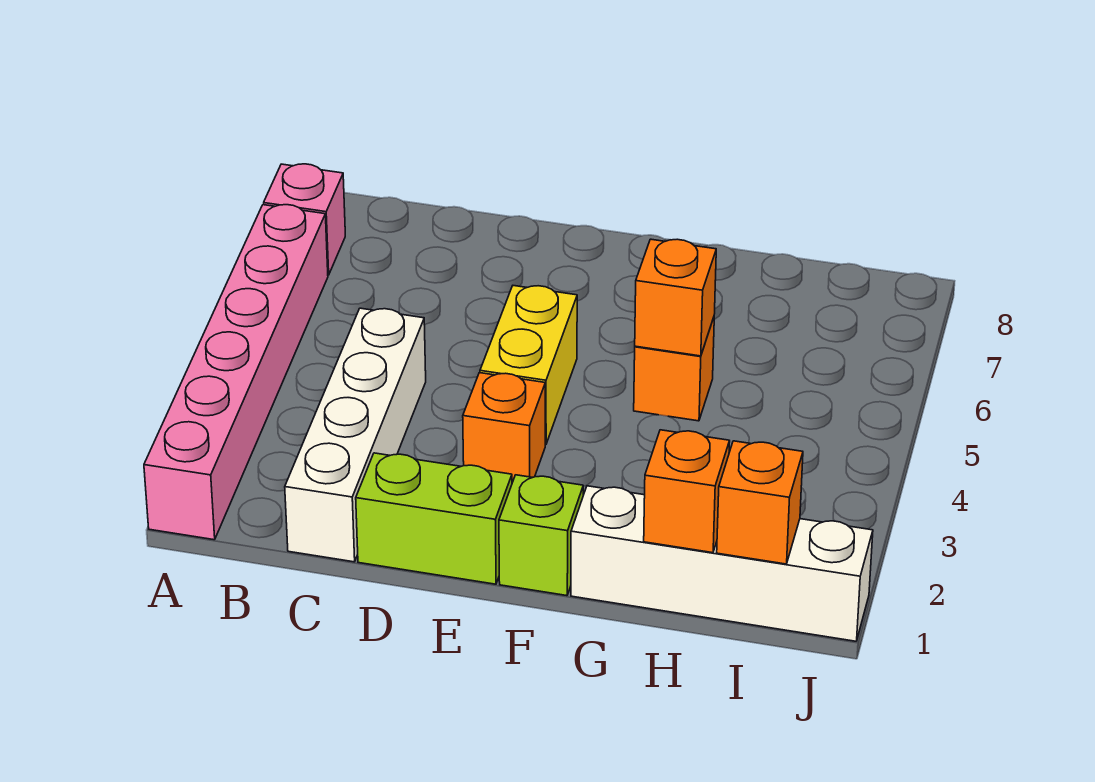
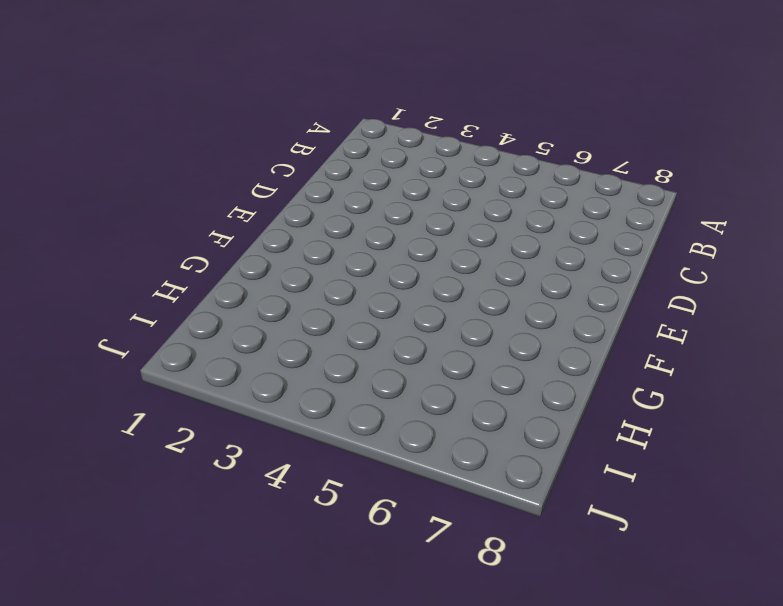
none -> pink brick A1:A6 level 1
none -> pink brick A7 level 1
none -> white brick C1:C4 level 1

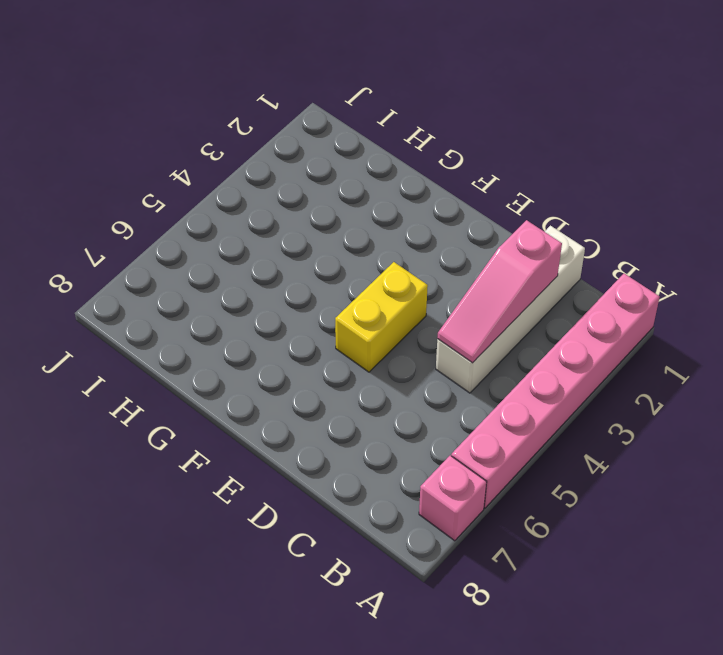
pink slope C2:C4 level 2 top 2 -> none
none -> lime brick D1:E1 level 1
none -> orange brick E3 level 1
none -> lime brick F1 level 1

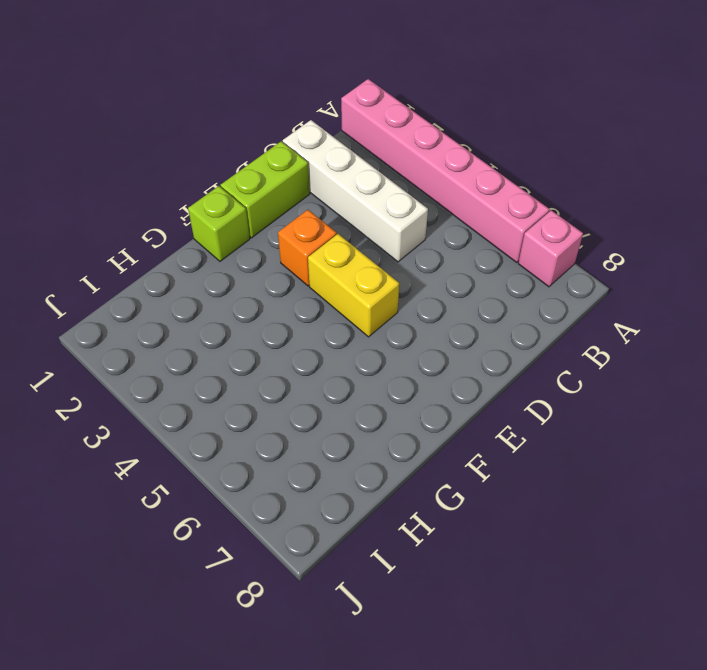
none -> white brick G1:J1 level 1
none -> orange brick G5 level 1
none -> orange brick G5 level 2

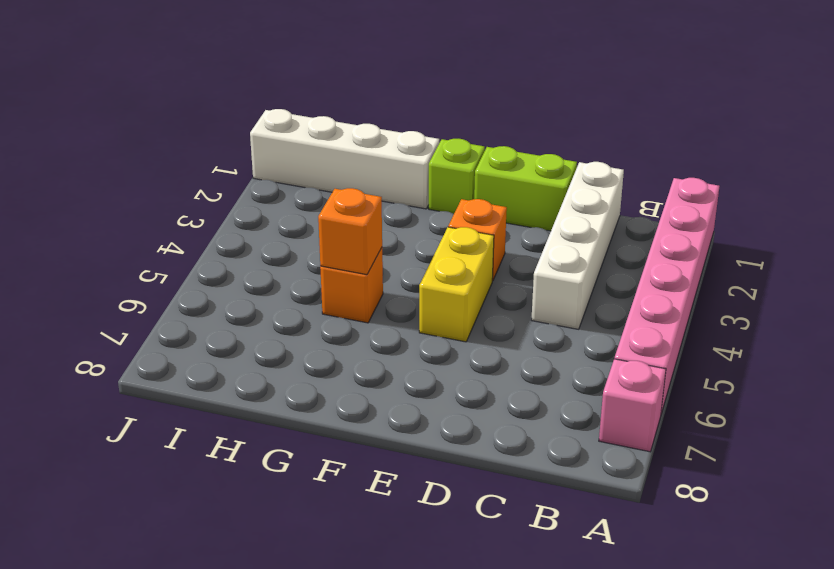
none -> orange brick H1 level 2
none -> orange brick I1 level 2

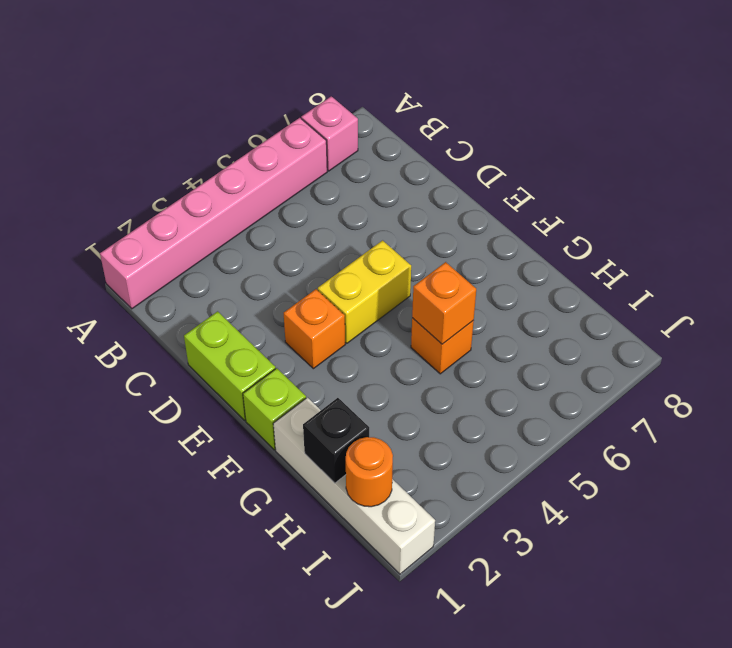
black brick H1 level 2 -> orange brick H1 level 2
orange round brick I1 level 2 -> orange brick I1 level 2
none -> white brick C1:C4 level 1

